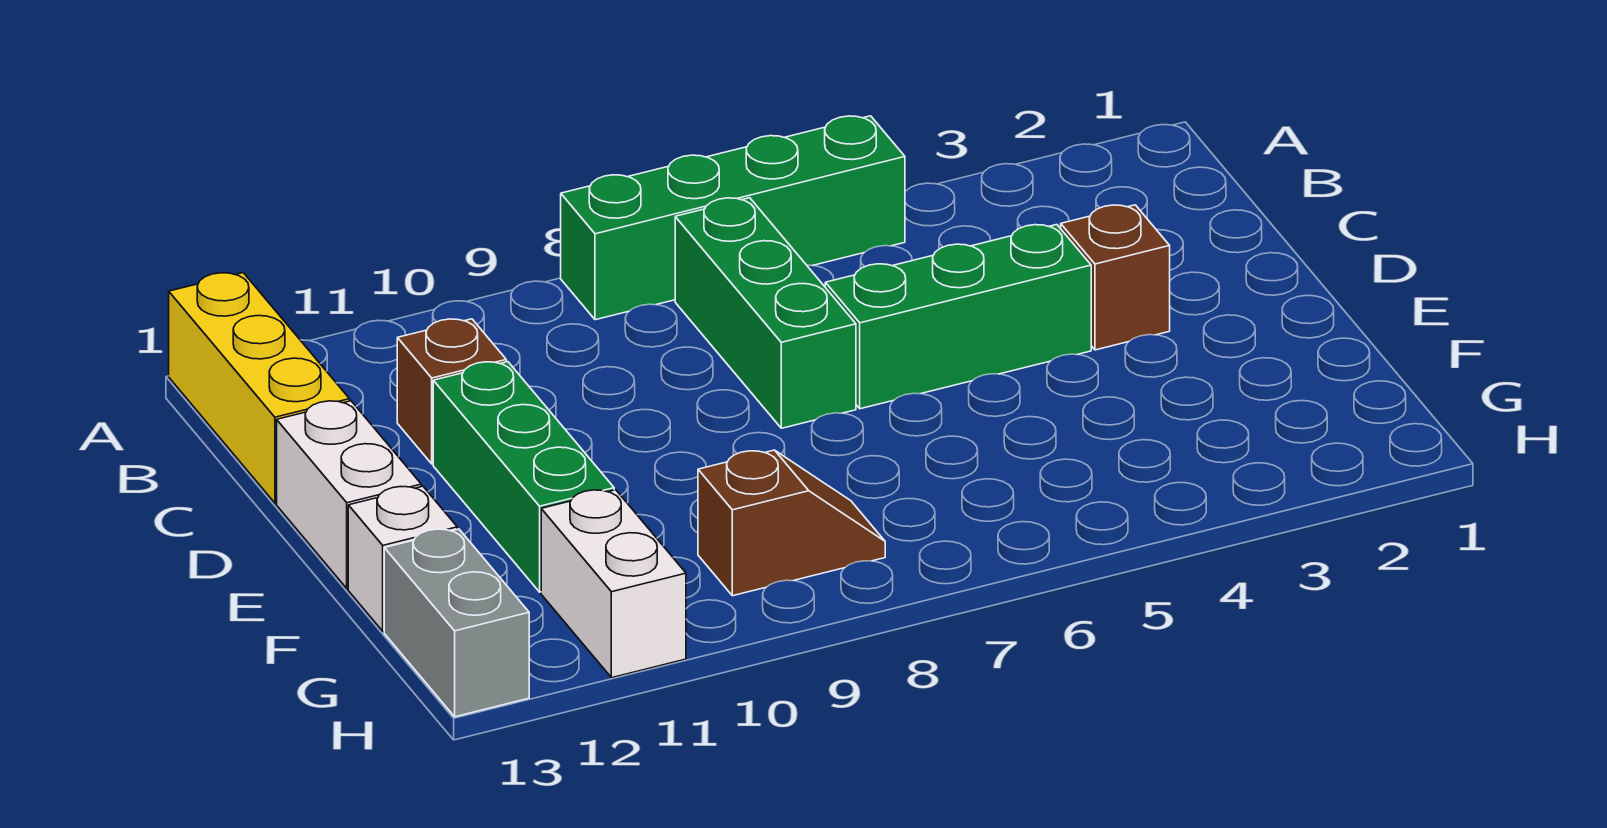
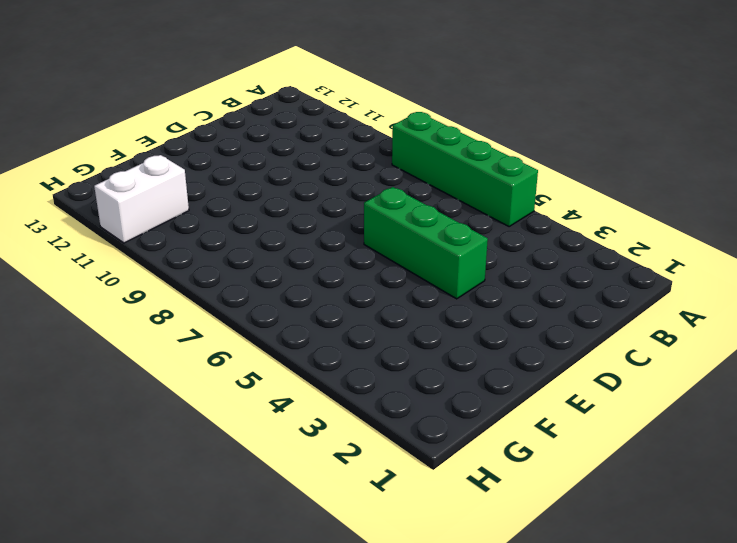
none -> yellow brick A13:C13 level 1
none -> green brick B7:D7 level 1
none -> brown brick C11 level 1

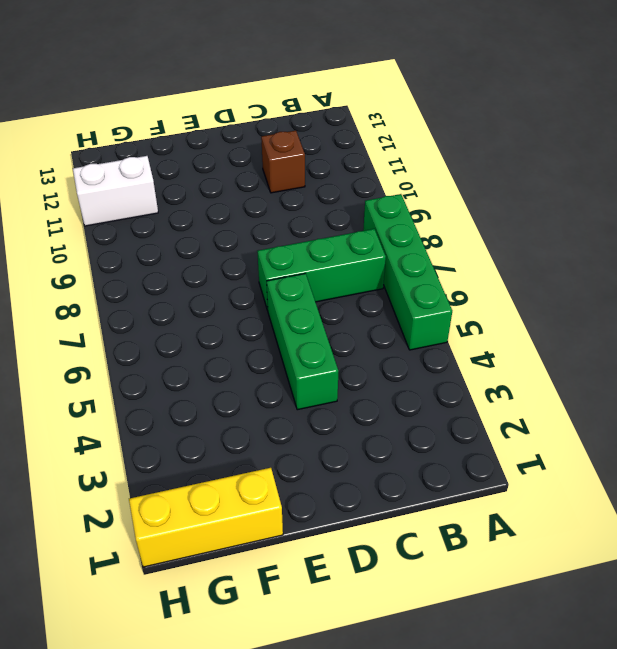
yellow brick F1:H1 level 1 -> yellow brick A13:C13 level 1
none -> brown brick D3 level 1
none -> green brick D11:F11 level 1
none -> white brick D13:E13 level 1

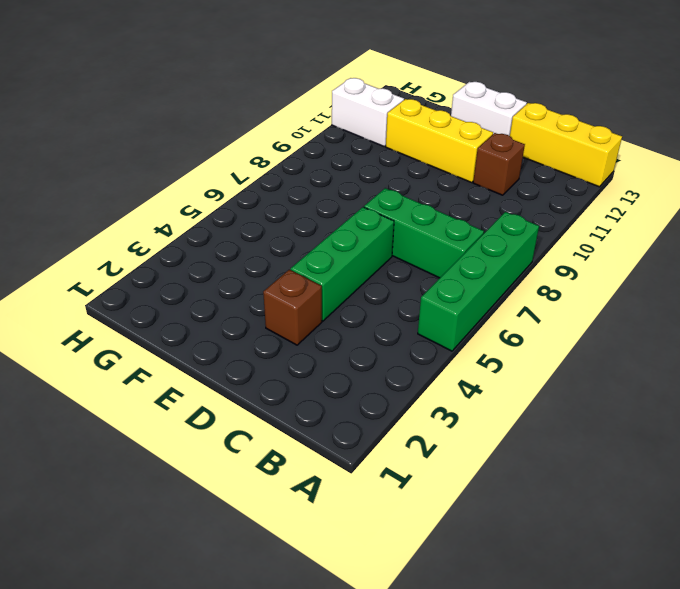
yellow brick D11:F11 level 1 -> green brick D11:F11 level 1
none -> white brick F13 level 1
none -> brown slope G8:G9 level 1 top 9
none -> grey brick G13:H13 level 1

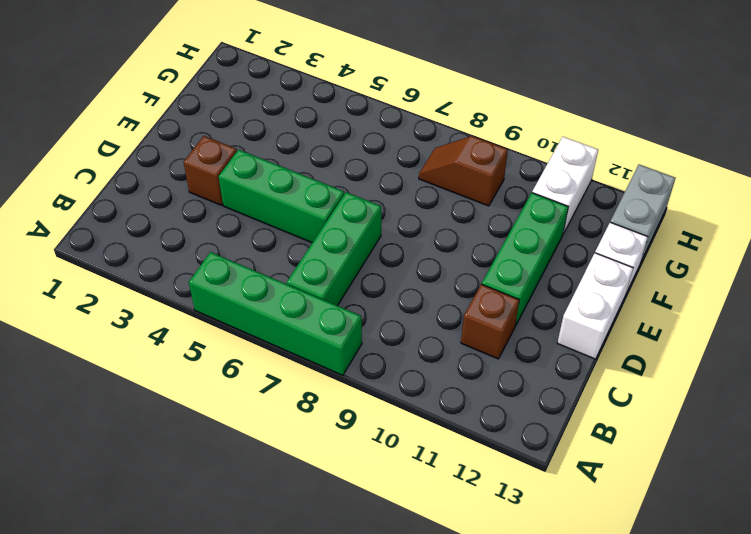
none -> yellow brick A13:C13 level 1

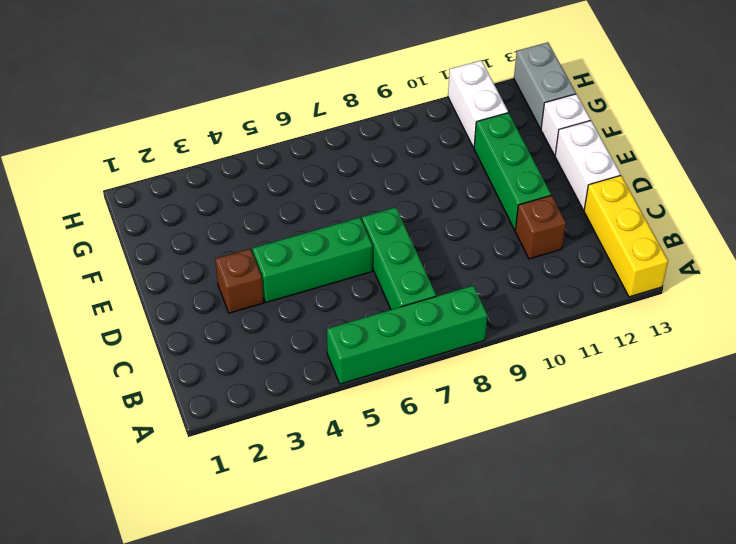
none -> brown slope G8:G9 level 1 top 9

